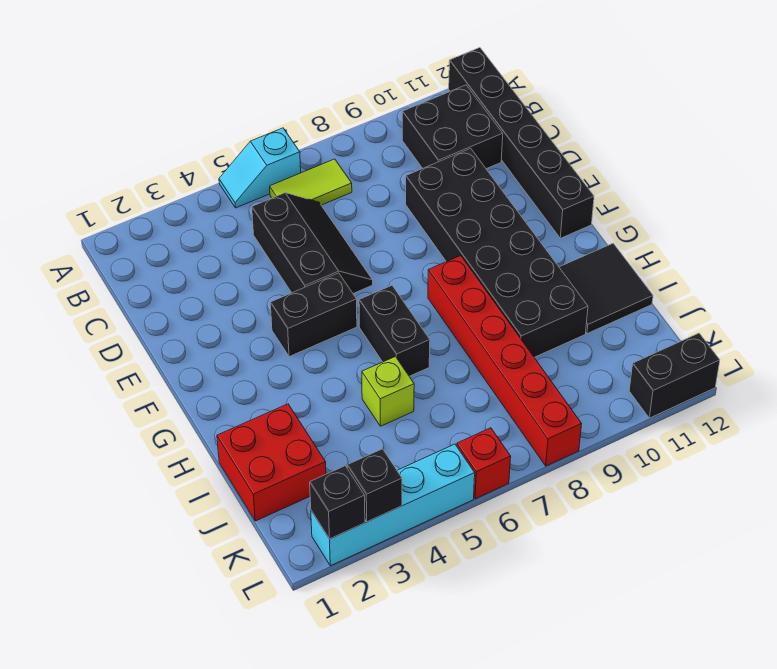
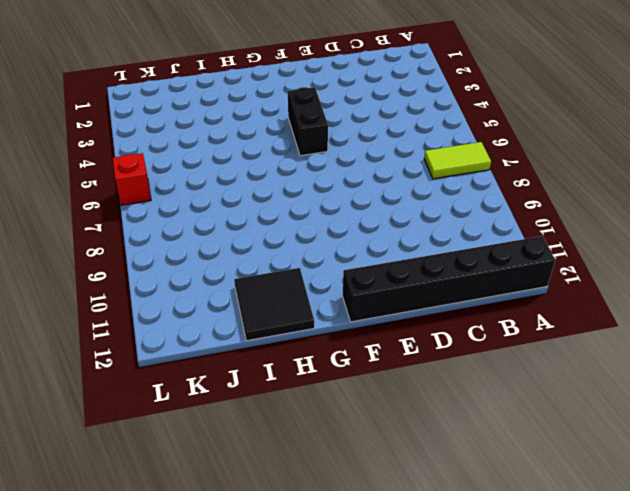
lime tile A7:B7 level 1 -> lime tile B6:B7 level 1
none -> cyan slope A5:A6 level 1 top 6
none -> black brick B10:C11 level 1
none -> black slope C5:E6 level 1 top 5

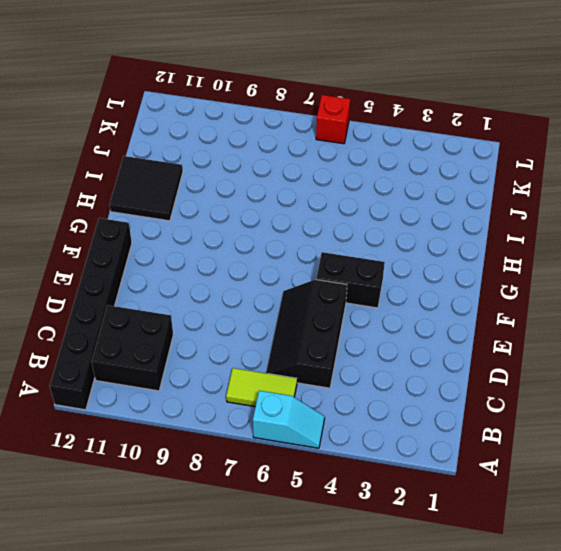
none -> black brick D9:I10 level 1
none -> black brick G6:H6 level 1
none -> red brick G8:L8 level 1

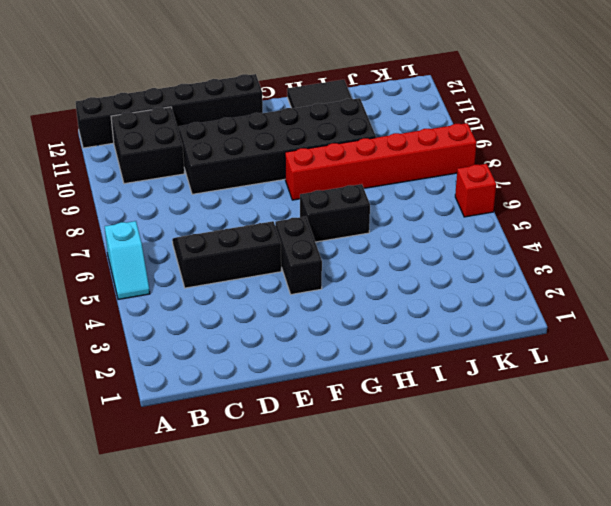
none -> lime tile B6:B7 level 1
none -> red brick I1:J2 level 1
none -> lime brick I5 level 1

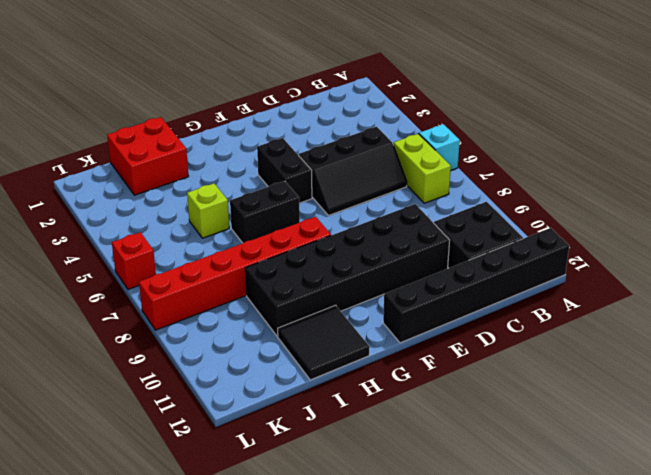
lime brick B6:B7 level 1 -> lime tile B6:B7 level 1
none -> cyan brick L2:L5 level 1
none -> black brick L11:L12 level 1
none -> black brick L2 level 2

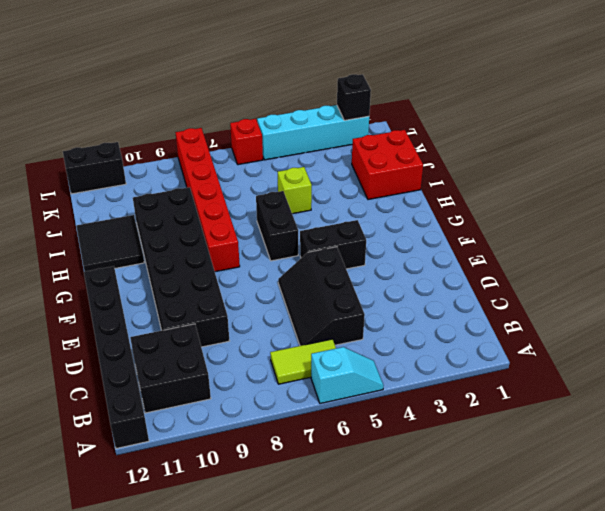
none -> black brick L3 level 2

